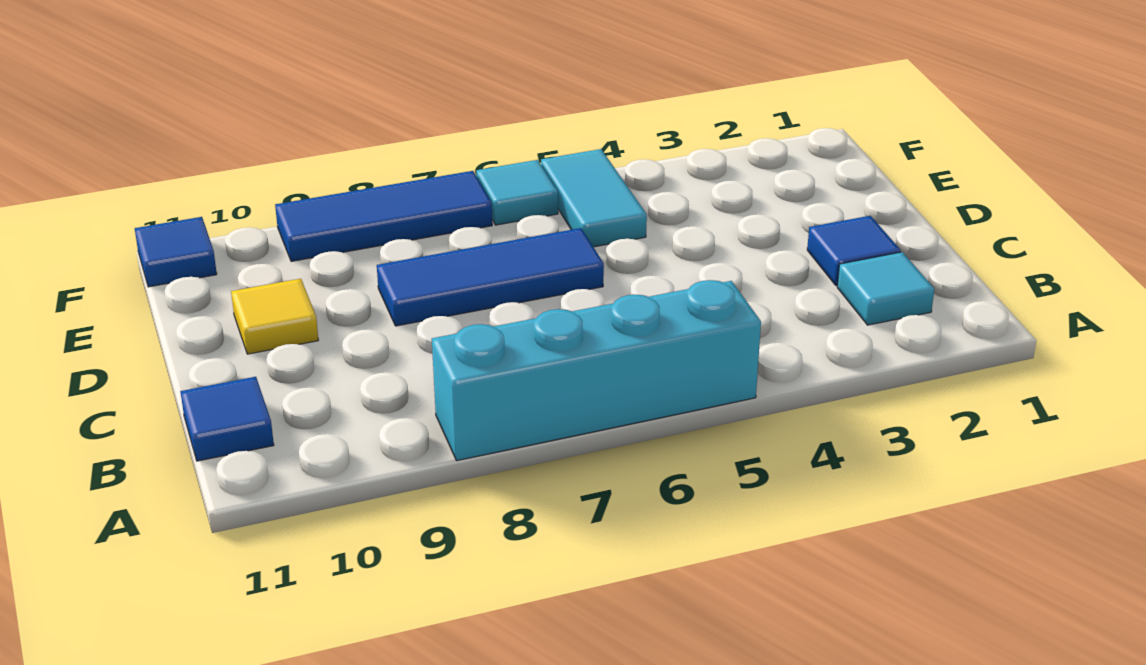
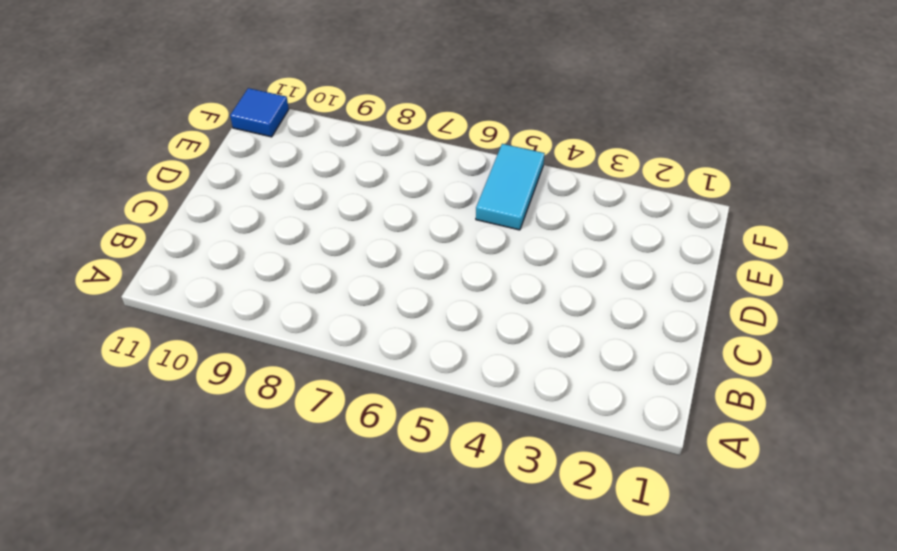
none -> cyan brick A5:A8 level 1
none -> cyan tile B2 level 1

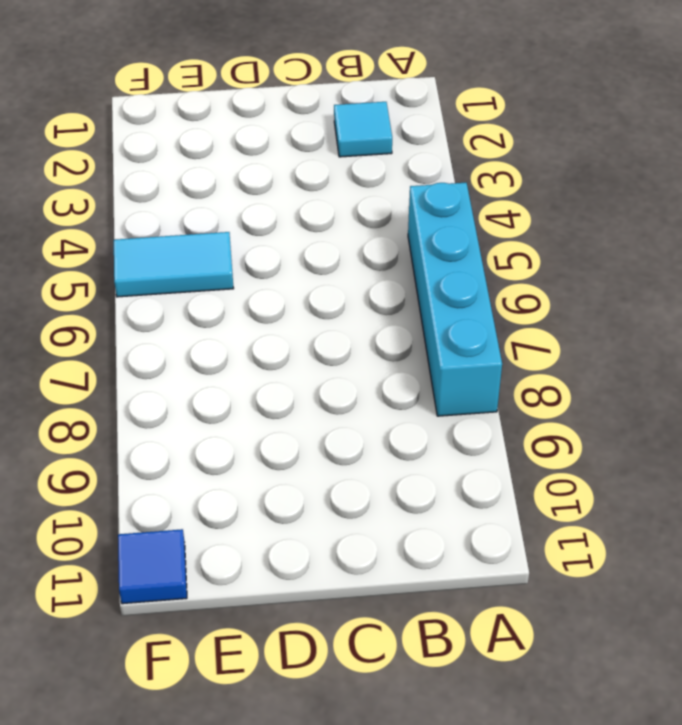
none -> blue tile B11 level 1
none -> blue tile C2 level 1

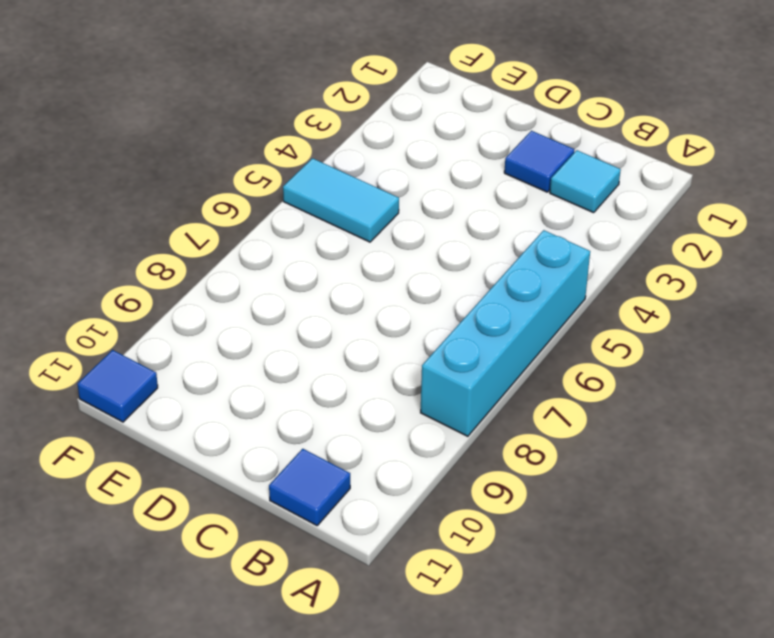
none -> blue tile D6:D8 level 1
none -> yellow tile D10 level 1

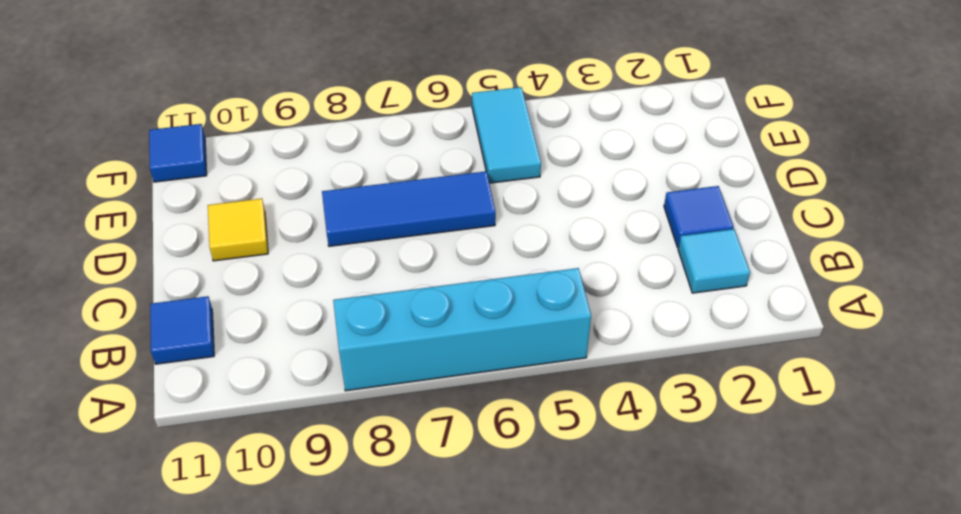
none -> cyan tile F6 level 1
none -> blue tile F7:F9 level 1

